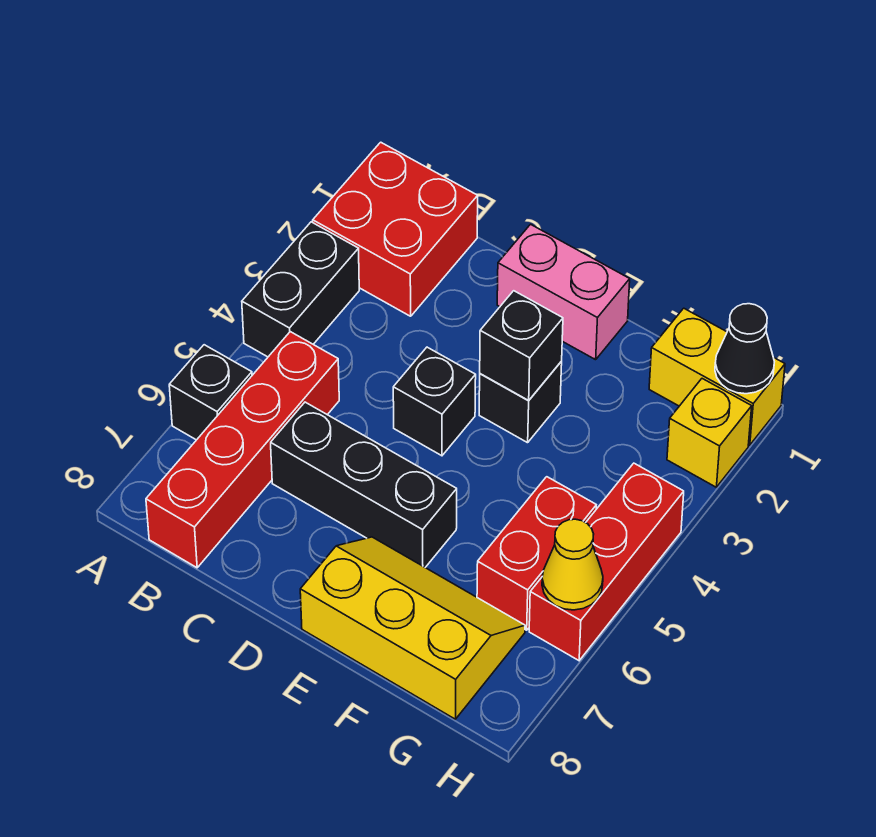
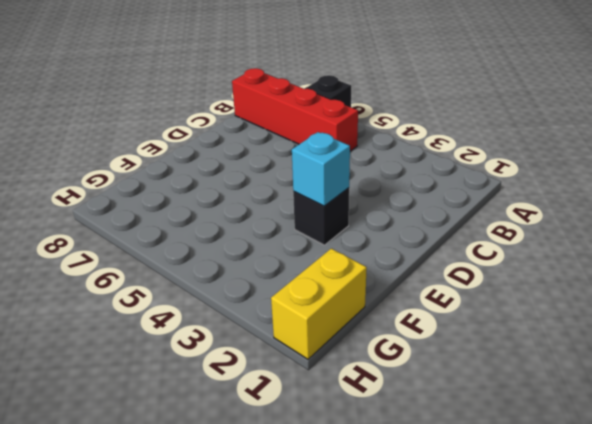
cyan brick E3 level 2 -> black brick E3 level 2
none -> red brick A1:B2 level 1
none -> black brick A3:A4 level 1
none -> black brick C6:E6 level 1

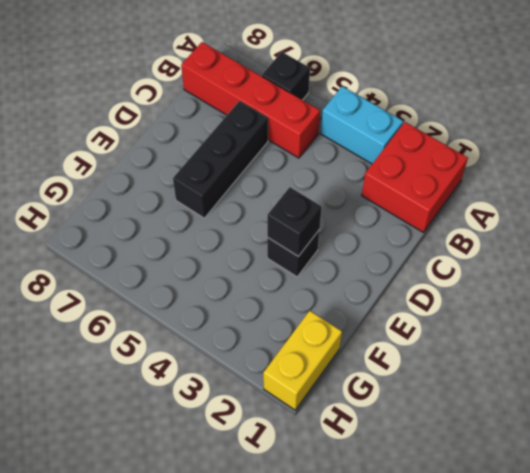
cyan brick A3:A4 level 1 -> black brick A3:A4 level 1
none -> pink brick D1:E1 level 1
none -> black brick D4 level 1
none -> yellow slope E7:G8 level 1 top 8

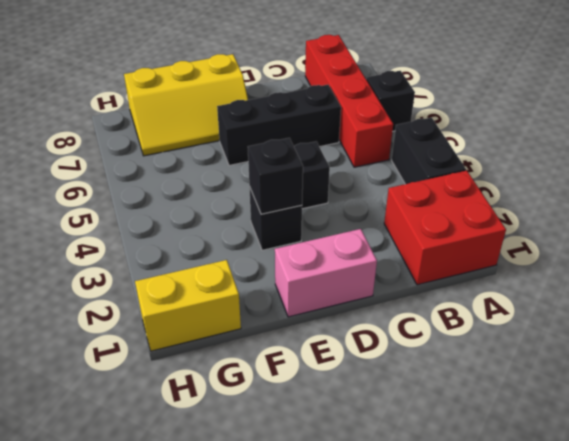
none -> red brick G5:G6 level 1
none -> yellow brick H2 level 1
none -> red brick H4:H6 level 1

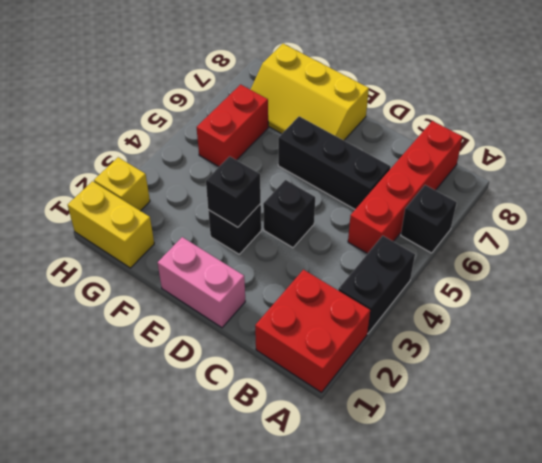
none -> red brick H4:H6 level 1
none -> black cone H1 level 2
none -> yellow cone H6 level 2

